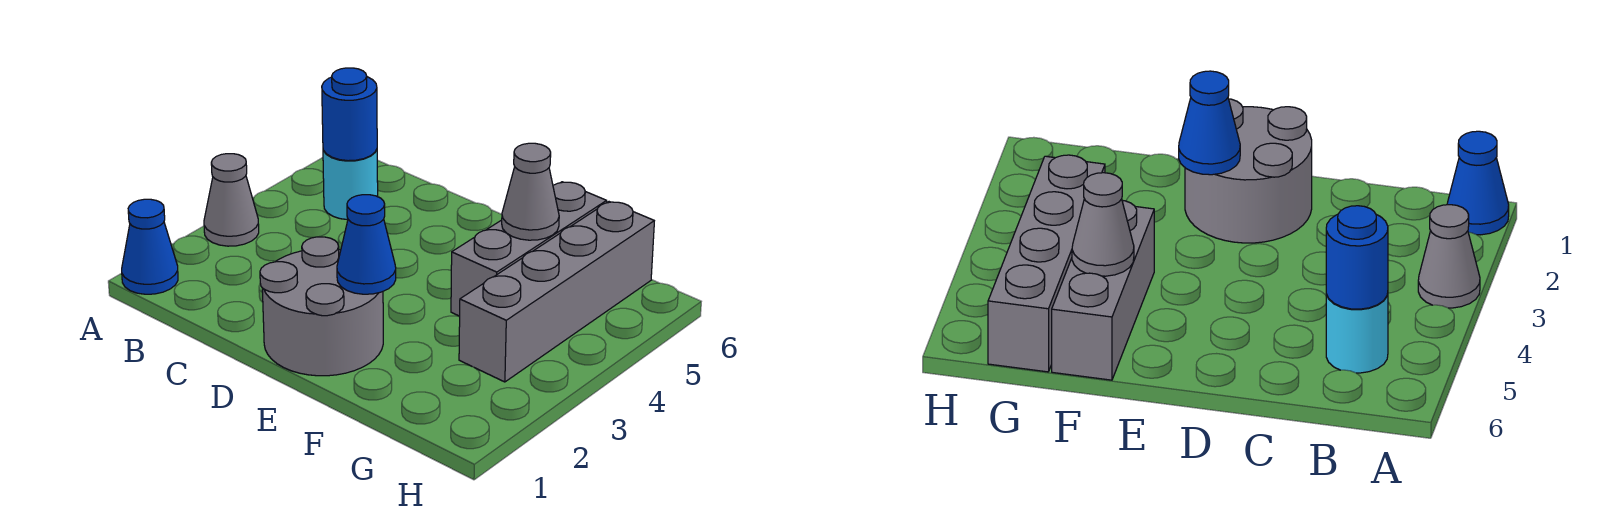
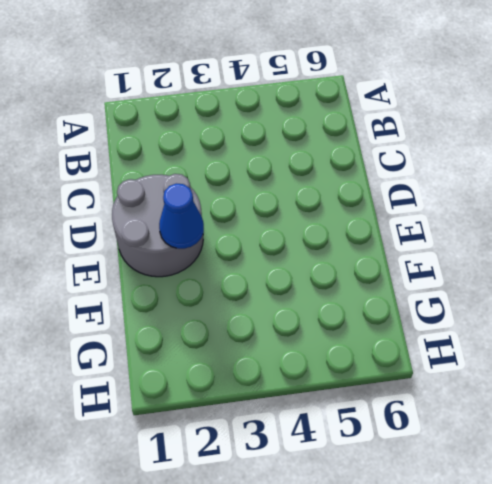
none -> blue cone A1 level 1
none -> grey cone A3 level 1

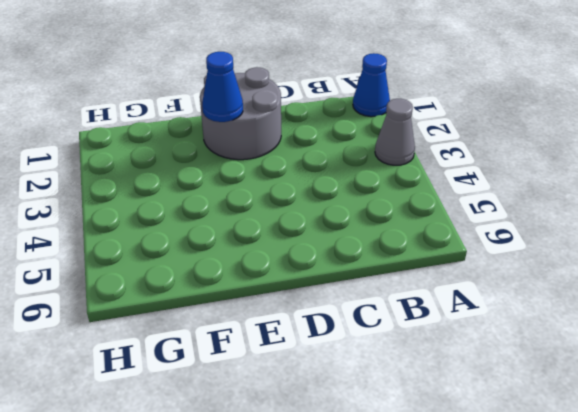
none -> cyan round brick B5 level 1
none -> grey brick F4:F6 level 1

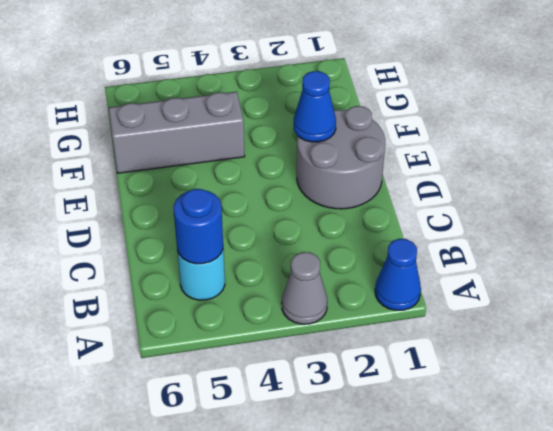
none -> grey brick G3:G6 level 1
none -> grey cone F5 level 2

